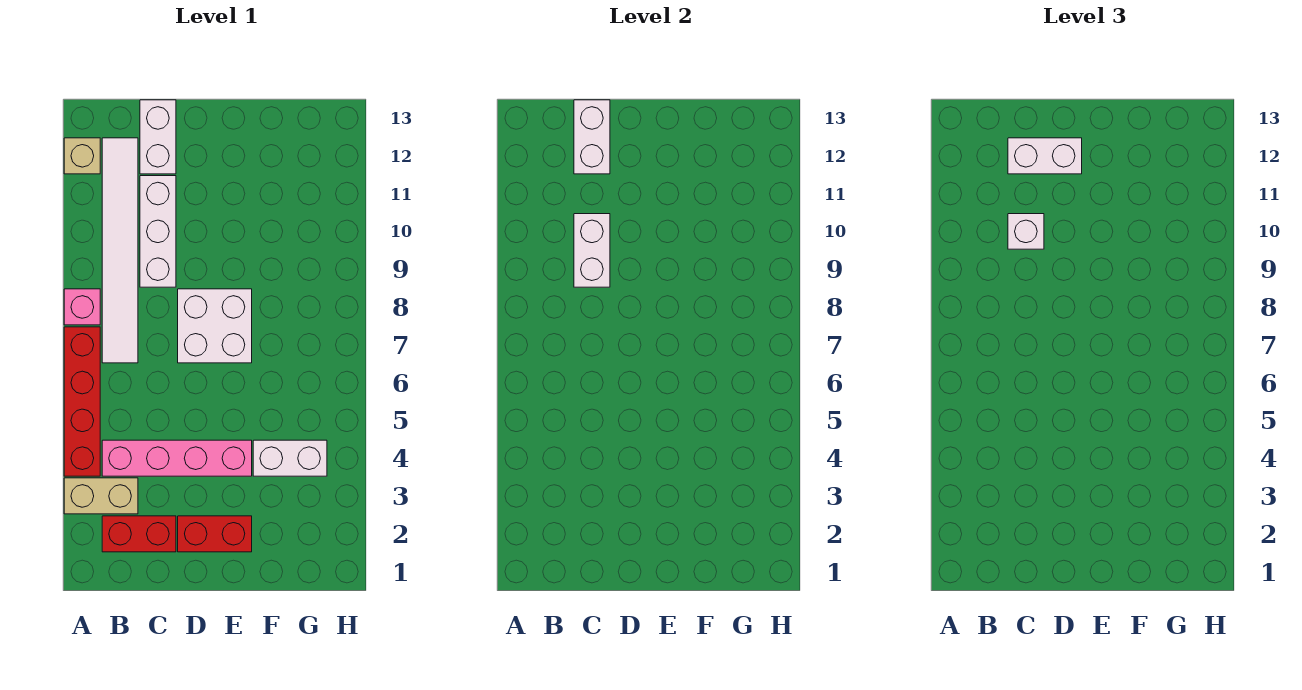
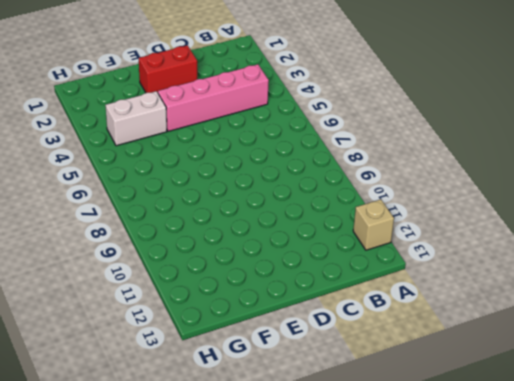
none -> tan brick A3:B3 level 1
none -> red brick A4:A7 level 1
none -> pink brick A8 level 1

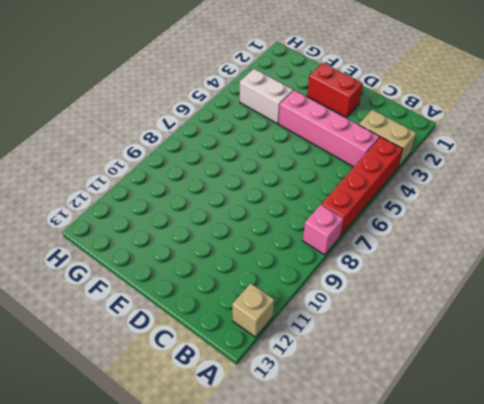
none -> red brick B2:C2 level 1
none -> white tile B7:B12 level 1
none -> white brick C9:C11 level 1

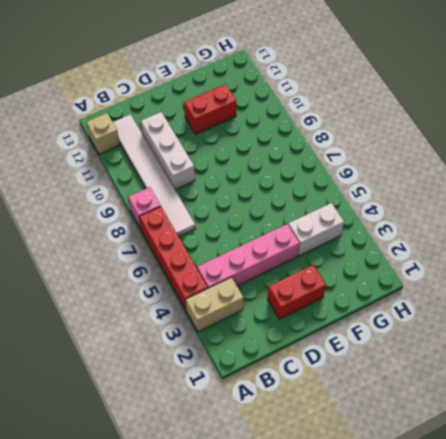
red brick E11:F11 level 1 -> red brick B2:C2 level 1
none -> white brick C12:C13 level 1
none -> white brick D7:E8 level 1
none -> white brick C9:C10 level 2

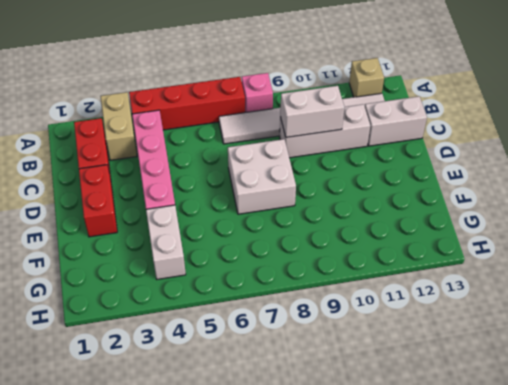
none -> white brick C12:C13 level 2
none -> white brick C10 level 3
none -> white brick C12:D12 level 3

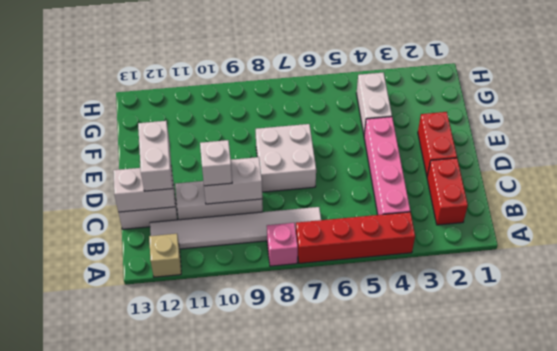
none -> tan brick A3:B3 level 1

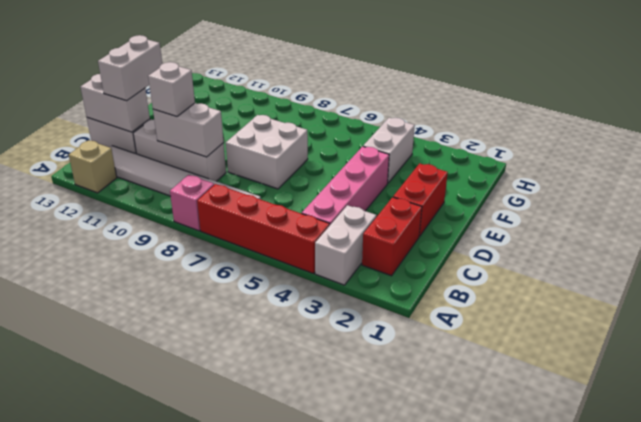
white brick A3:B3 level 1 -> tan brick A3:B3 level 1

